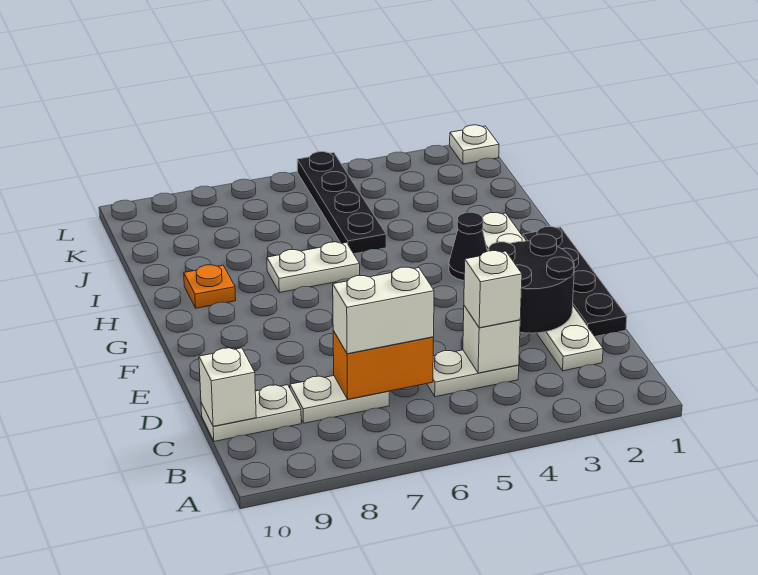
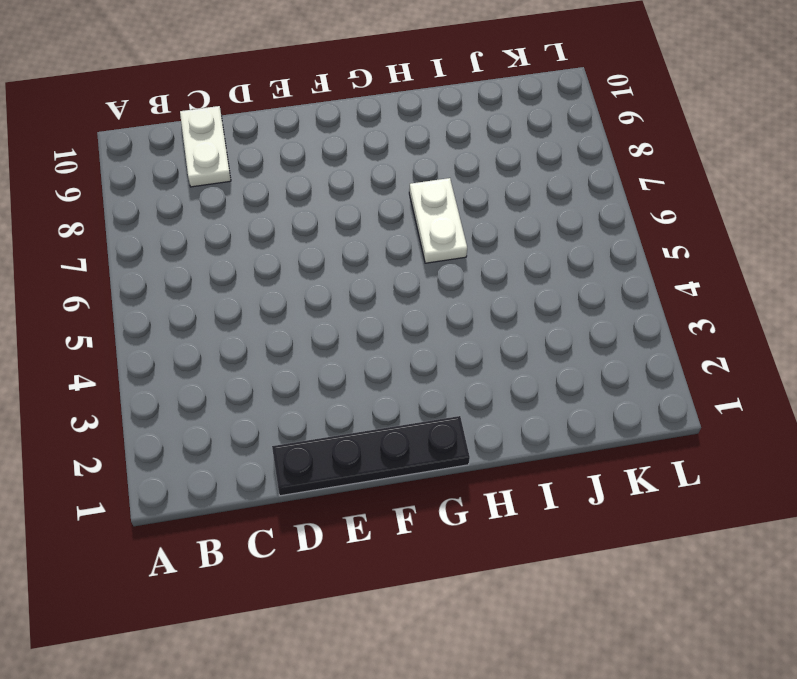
none -> white plate C2:H2 level 1
none -> white plate C4:C5 level 1
none -> white plate C7:C8 level 1

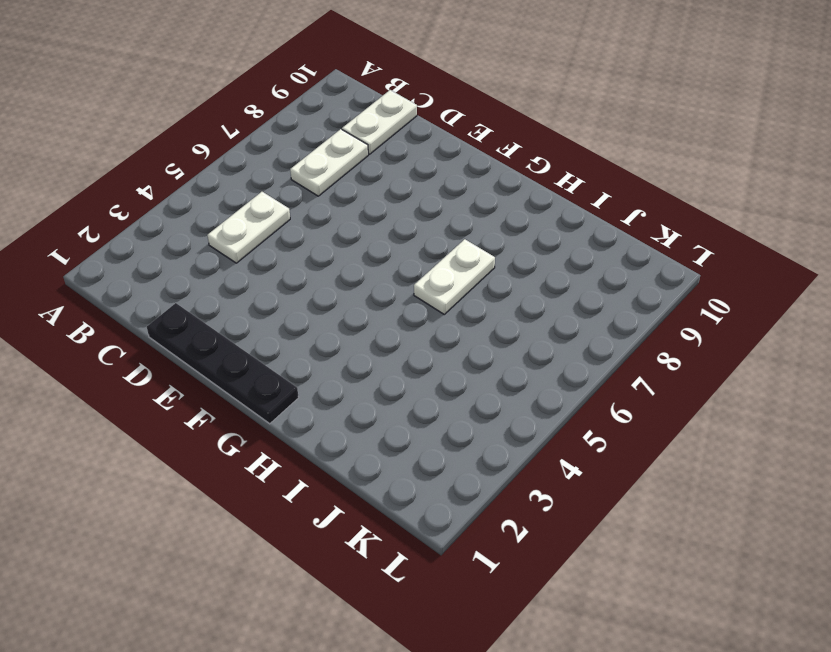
none -> white plate C2:H2 level 1
none -> black cone G3 level 1
none -> orange plate H9 level 1

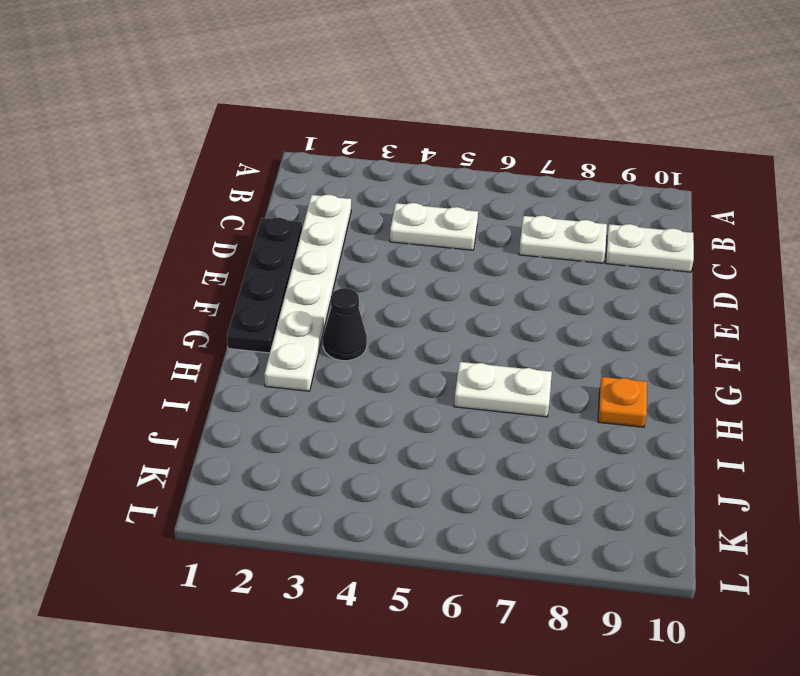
none -> black plate I5:L5 level 1
none -> white plate L1 level 1
none -> white brick C4 level 2

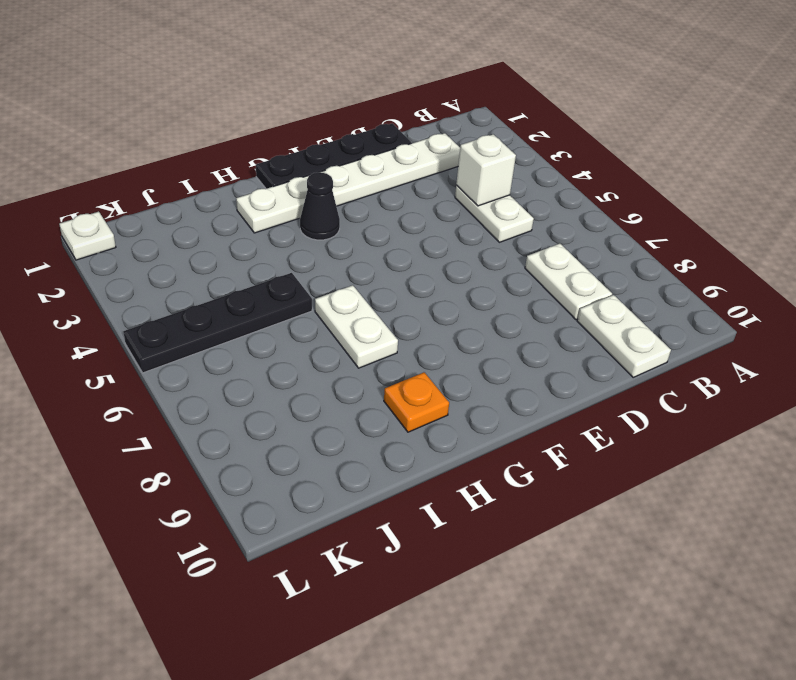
none -> orange brick C6:C7 level 2
none -> white brick C10 level 2
none -> black round brick D2:E3 level 2

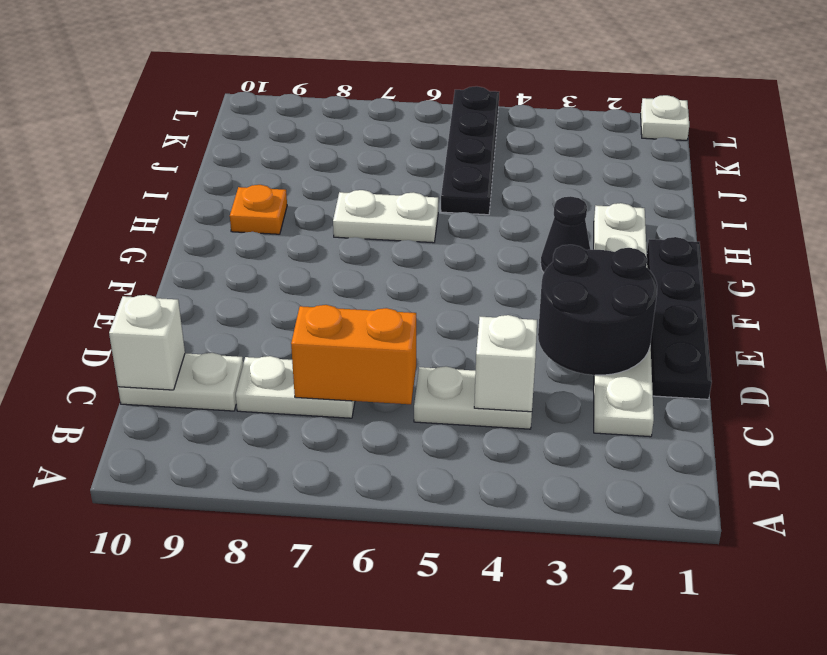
none -> white brick C4 level 3
none -> white brick C6:C7 level 3

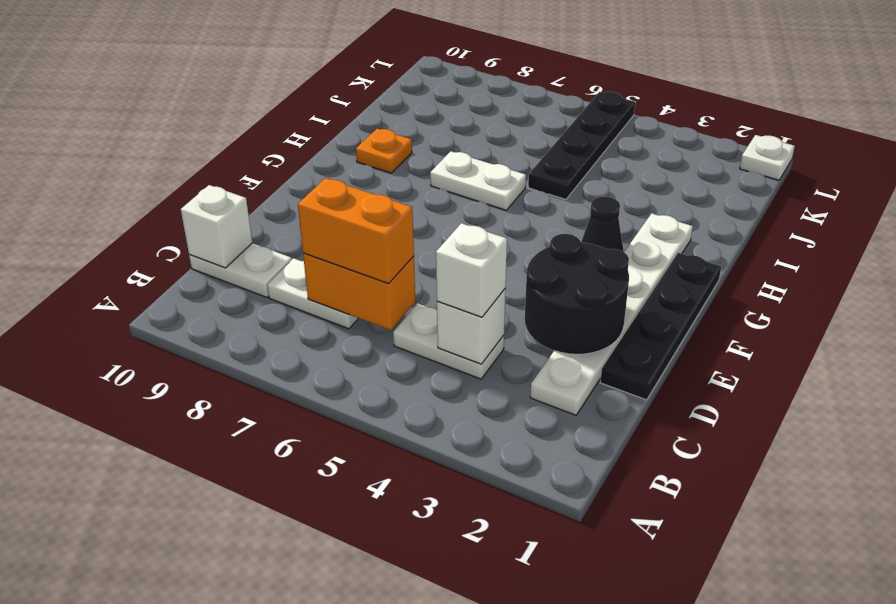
orange brick C6:C7 level 3 -> white brick C6:C7 level 3

